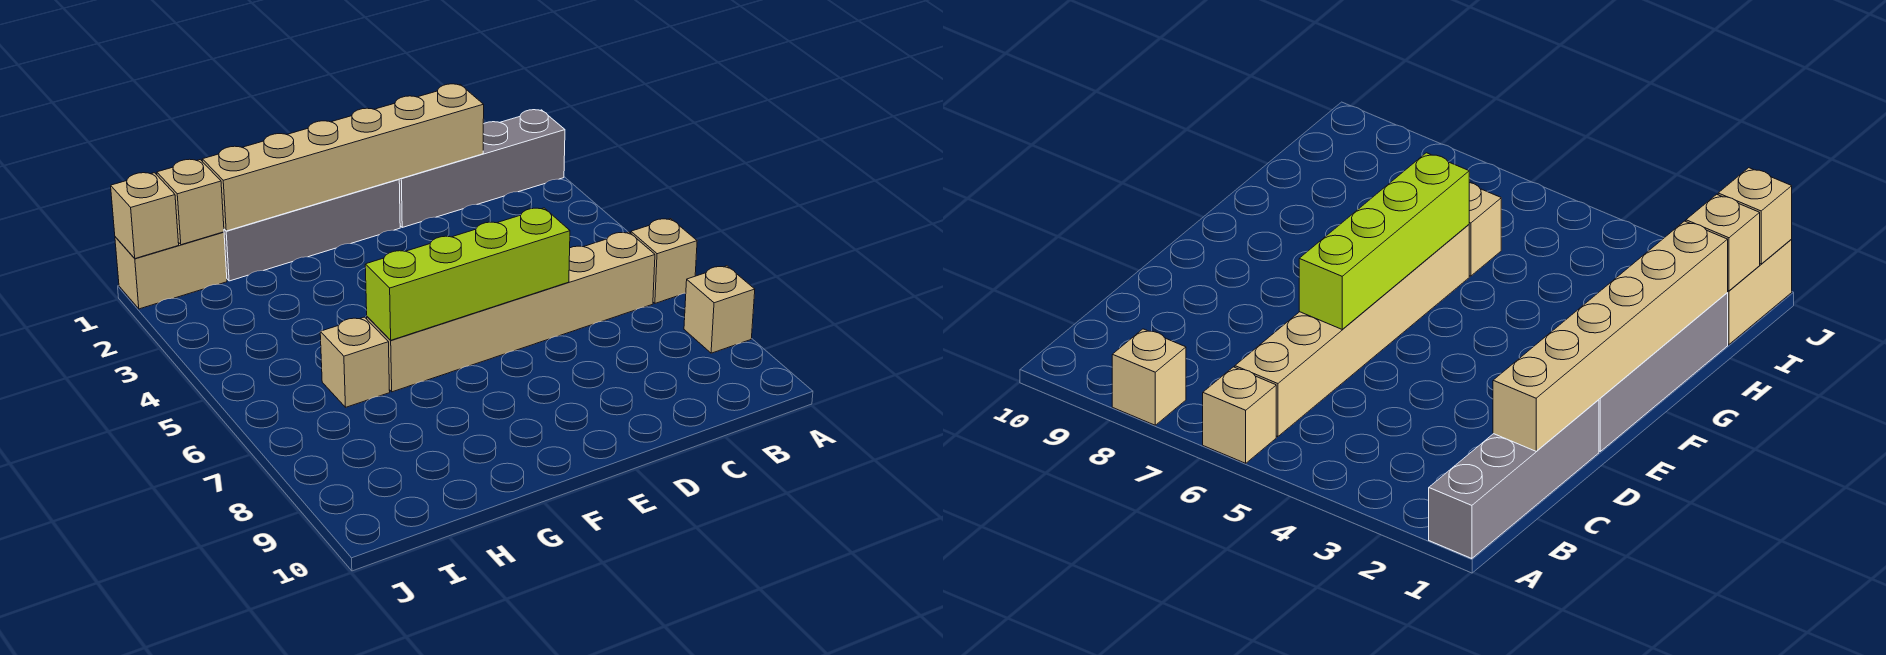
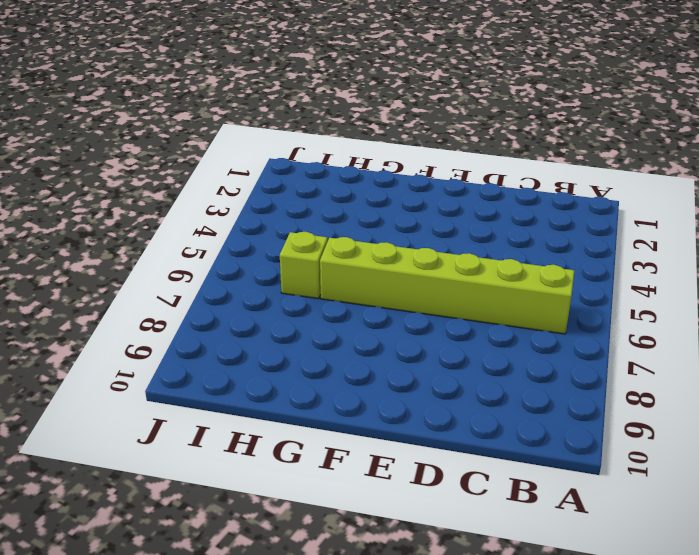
lime brick B6:G6 level 1 -> tan brick B6:G6 level 1
lime brick H6 level 1 -> tan brick H6 level 1
none -> grey brick A1:D1 level 1
none -> tan brick A6 level 1

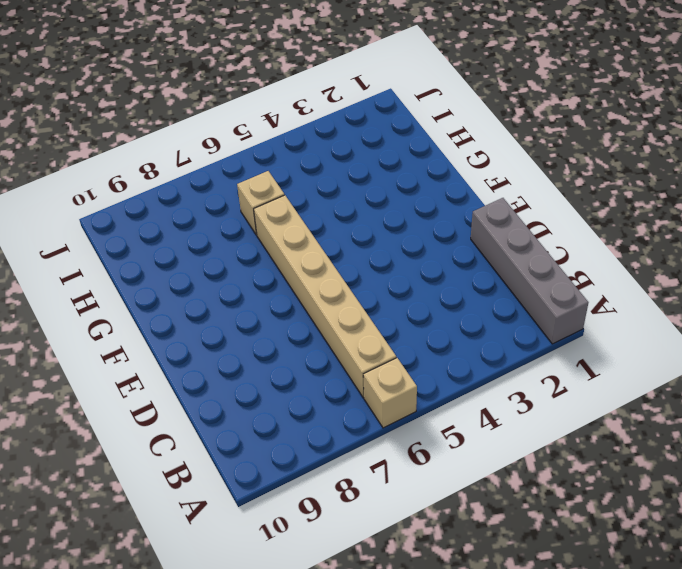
none -> tan brick A8 level 1
none -> grey brick E1:H1 level 1

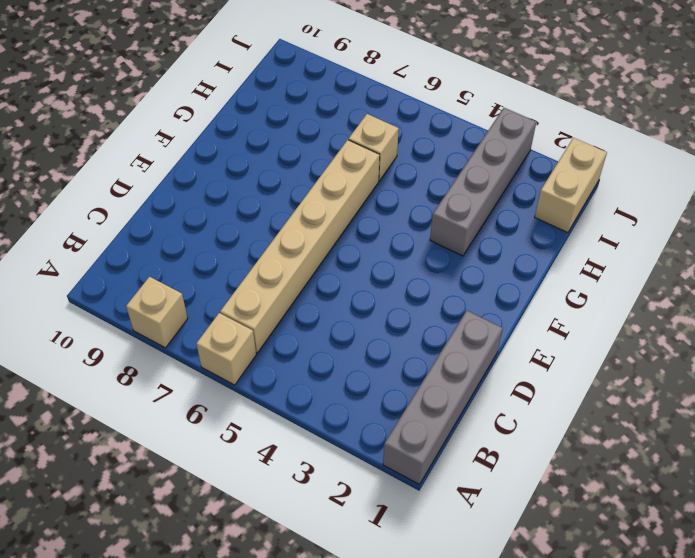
grey brick G3:J3 level 1 -> grey brick E1:H1 level 1
none -> tan brick C1:H1 level 2
none -> lime brick D6:G6 level 2

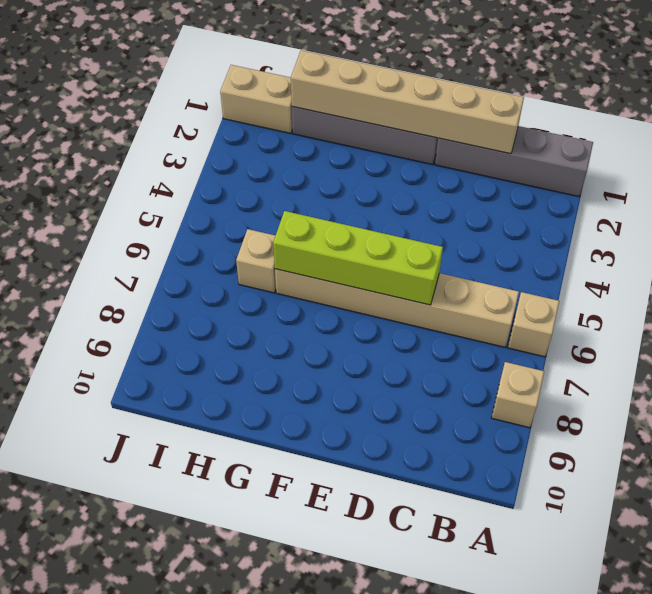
none -> tan brick I1 level 2
none -> tan brick J1 level 2

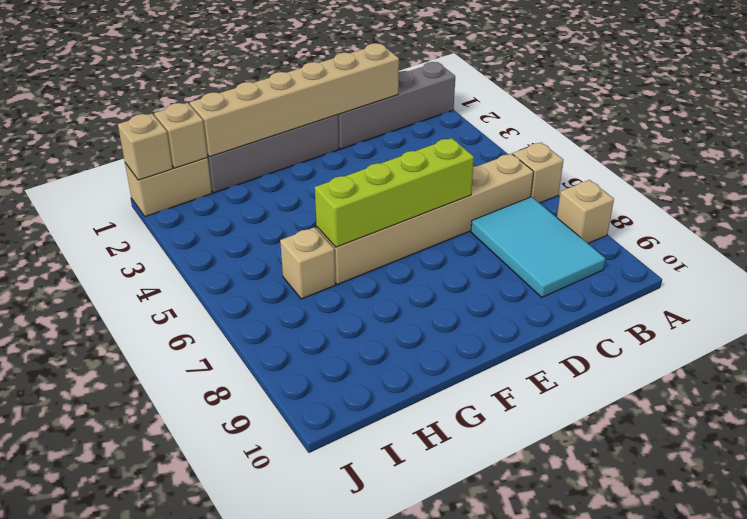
cyan tile B7:C9 level 1 -> none

